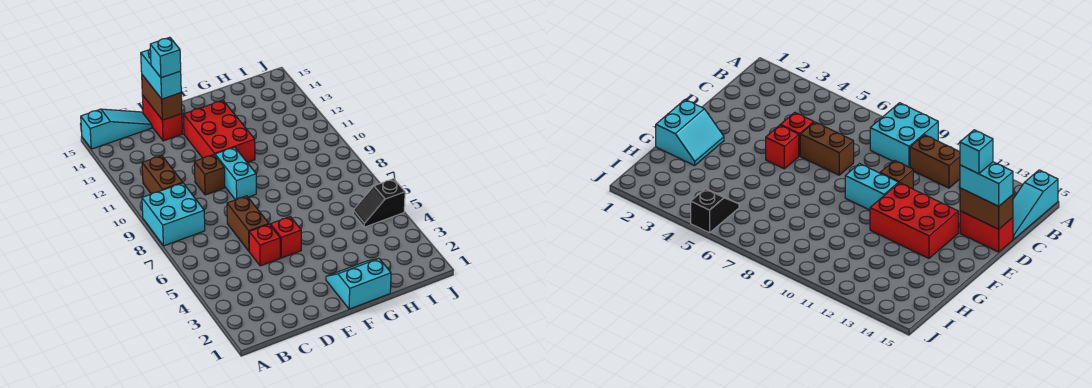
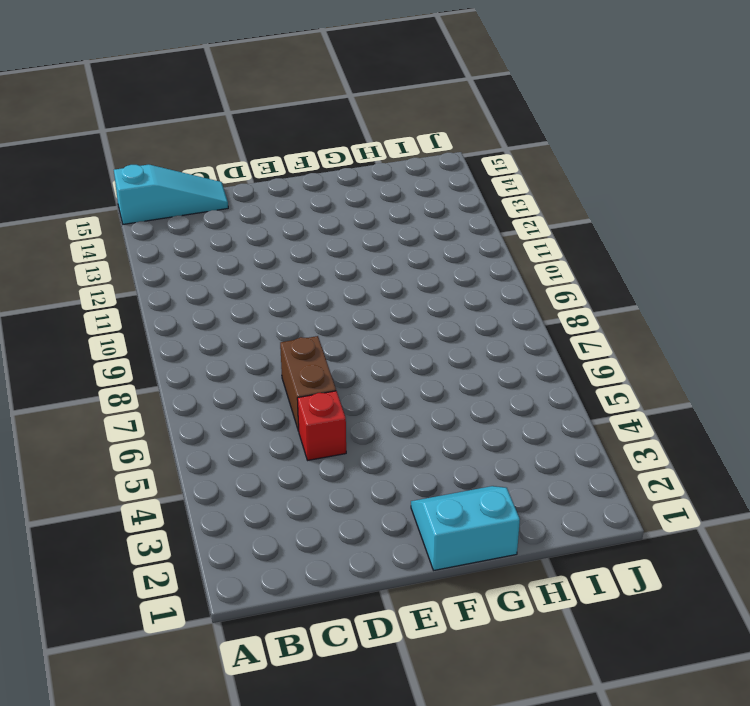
none -> cyan brick A8:B9 level 1
none -> brown brick B10:B11 level 1
none -> brown brick D10 level 1

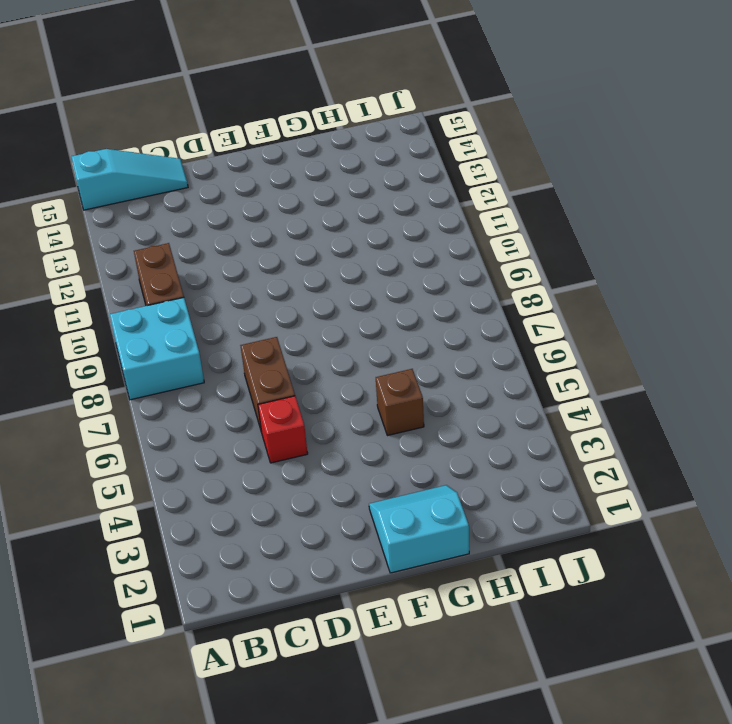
brown brick G5 level 1 -> brown brick D10 level 1
none -> red brick D14:D15 level 1
none -> red brick E5 level 1
none -> cyan brick E9:E10 level 1

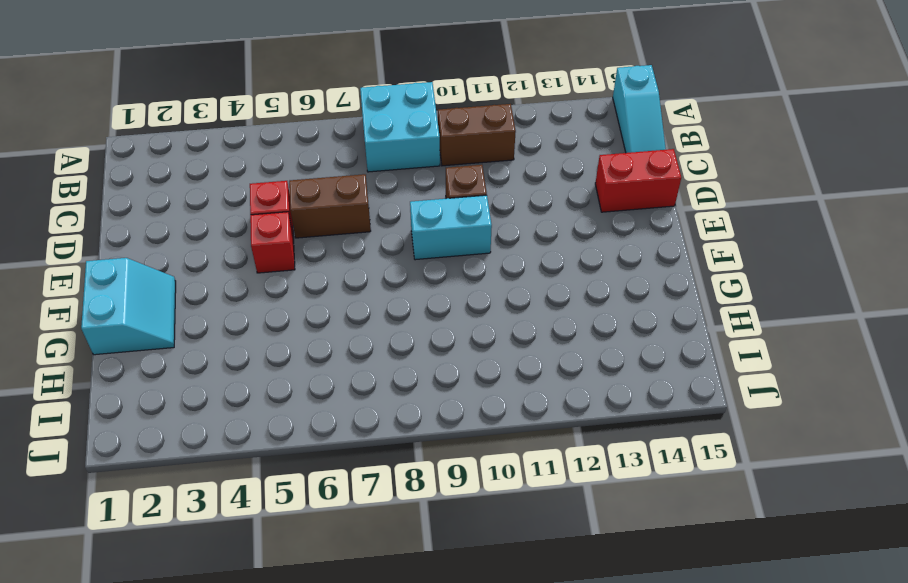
none -> red brick E11:F13 level 1
none -> black slope I5:J5 level 1 top J
none -> brown brick D14:D15 level 2

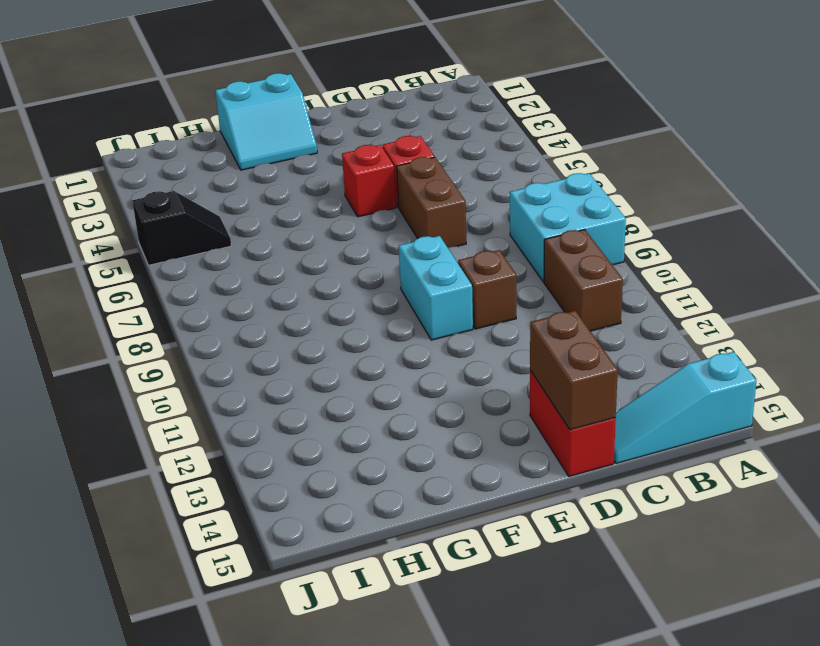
none -> red brick E11:F13 level 1
none -> cyan brick D14:D15 level 3
none -> cyan brick D14 level 4

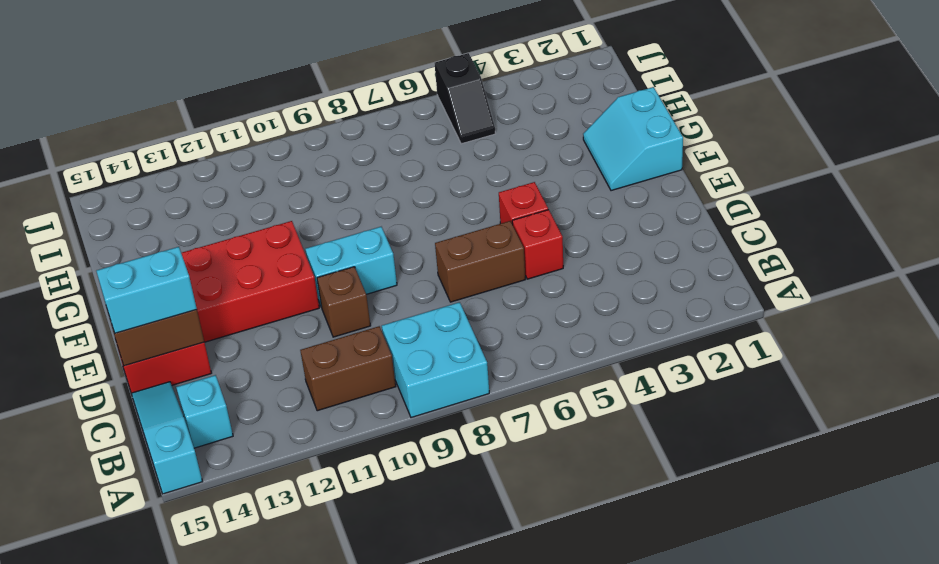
cyan brick B14 level 1 -> cyan brick D14 level 4

